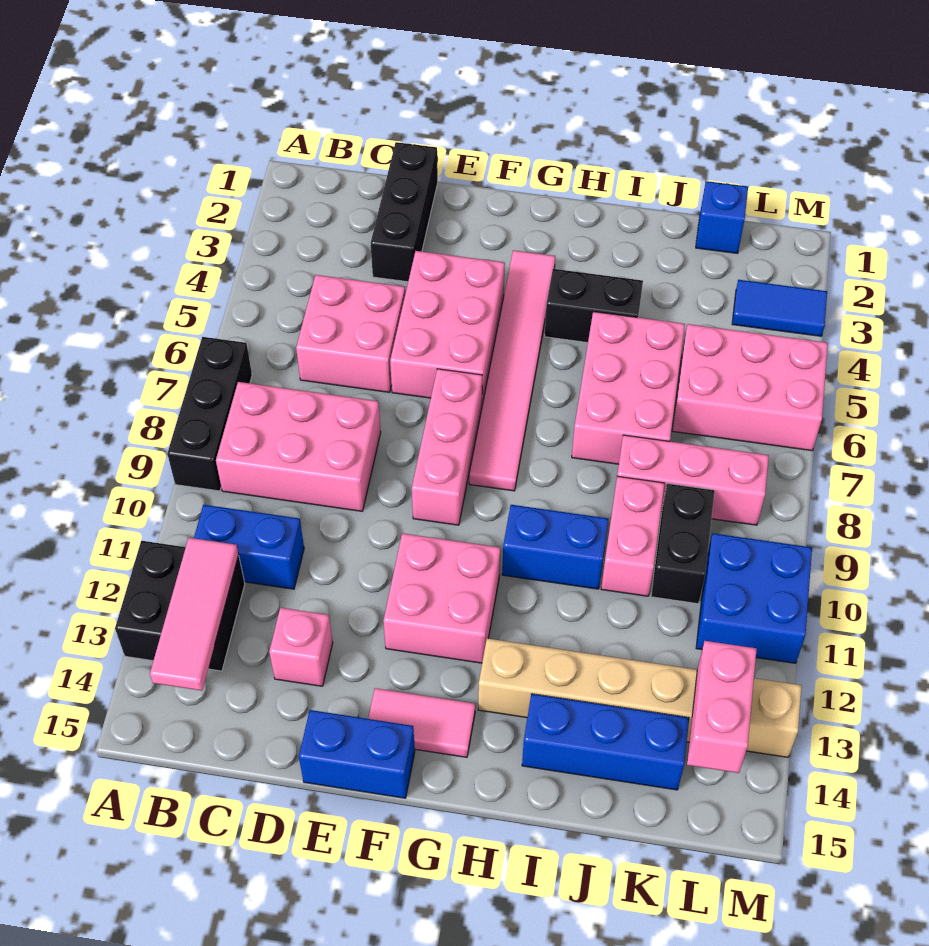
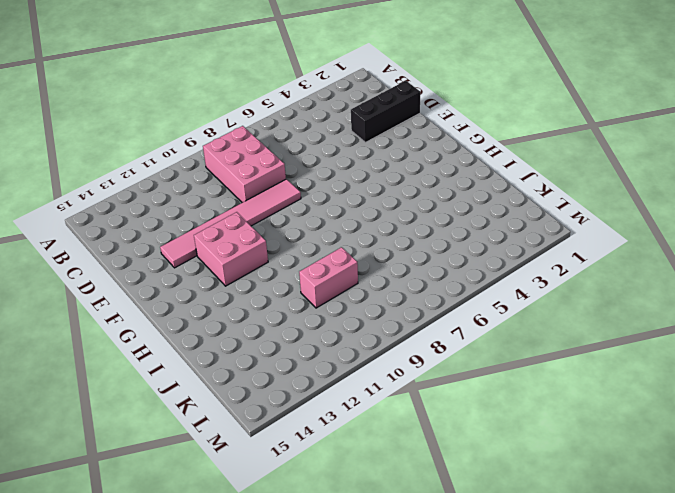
pink tile E8:E13 level 1 -> pink tile G3:G8 level 1
none -> black brick A7:A9 level 1
none -> black brick A12:B13 level 1
none -> blue brick B11:C11 level 1

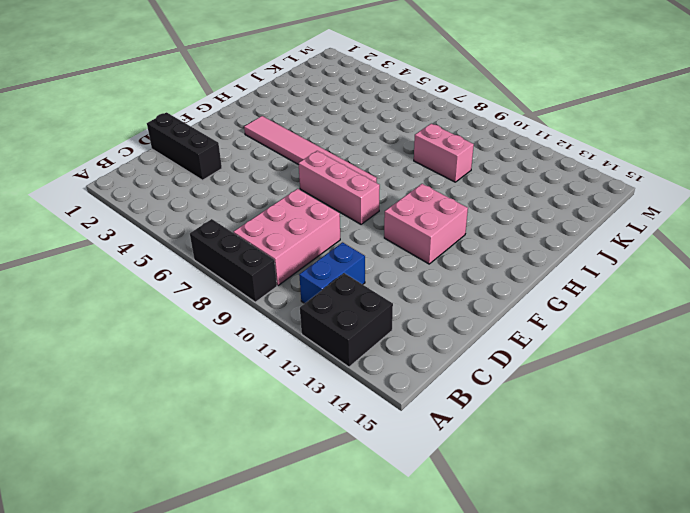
none -> pink brick C5:D6 level 1
none -> pink brick D13 level 1
none -> pink brick E4:F6 level 1

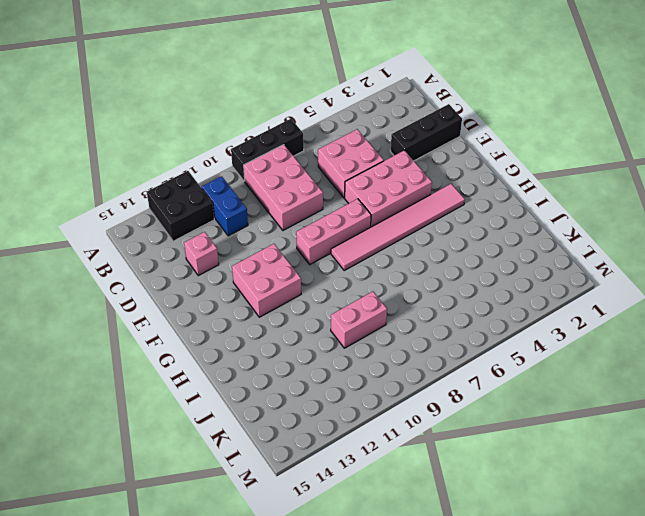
none -> blue brick E15:F15 level 1
none -> pink tile F14:G14 level 1
none -> black brick H4:I4 level 1

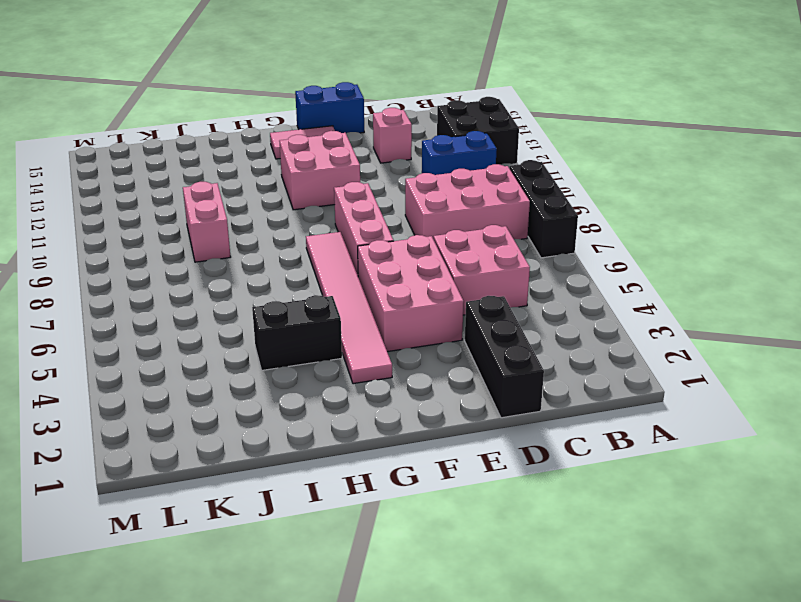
none -> blue brick H10:I10 level 1
none -> tan brick H13:M13 level 1
none -> pink brick I5:J7 level 1

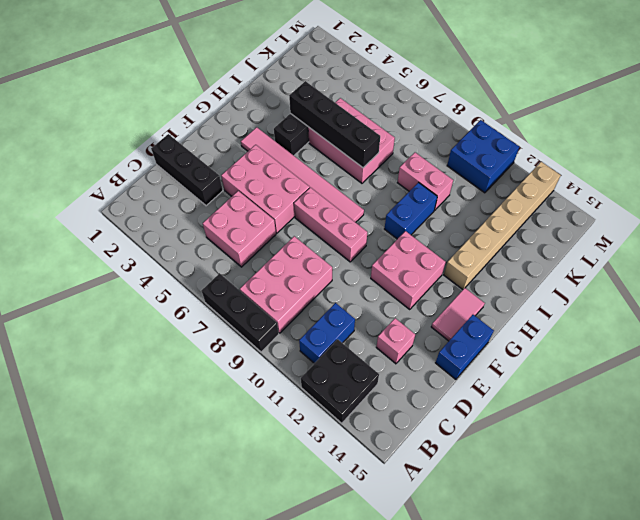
black brick I4:I7 level 2 -> none
none -> blue brick I14:K14 level 1
none -> pink brick J8:L8 level 1
none -> blue brick K1 level 1

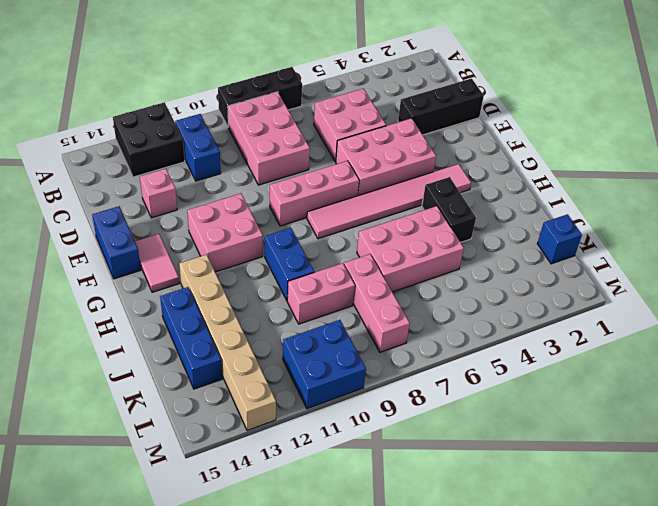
none -> pink brick K5:M6 level 1
none -> black brick K9:K10 level 1
none -> blue tile L3:M3 level 1

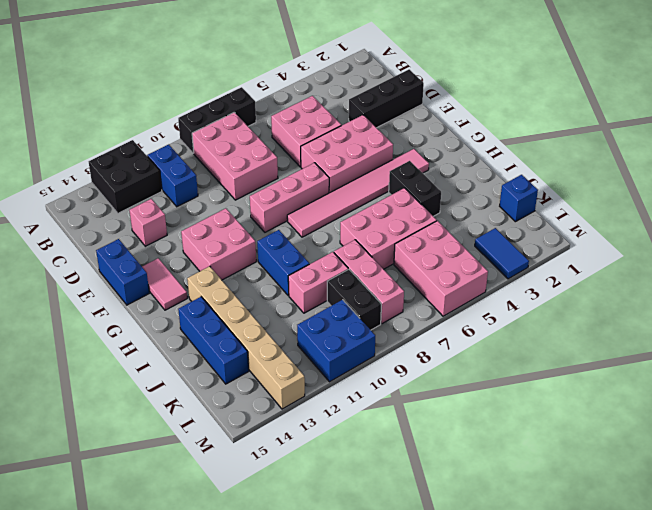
black brick K9:L9 level 1 -> black brick K9:K10 level 1
none -> pink tile B12:B14 level 2
none -> pink brick L13:L14 level 2

